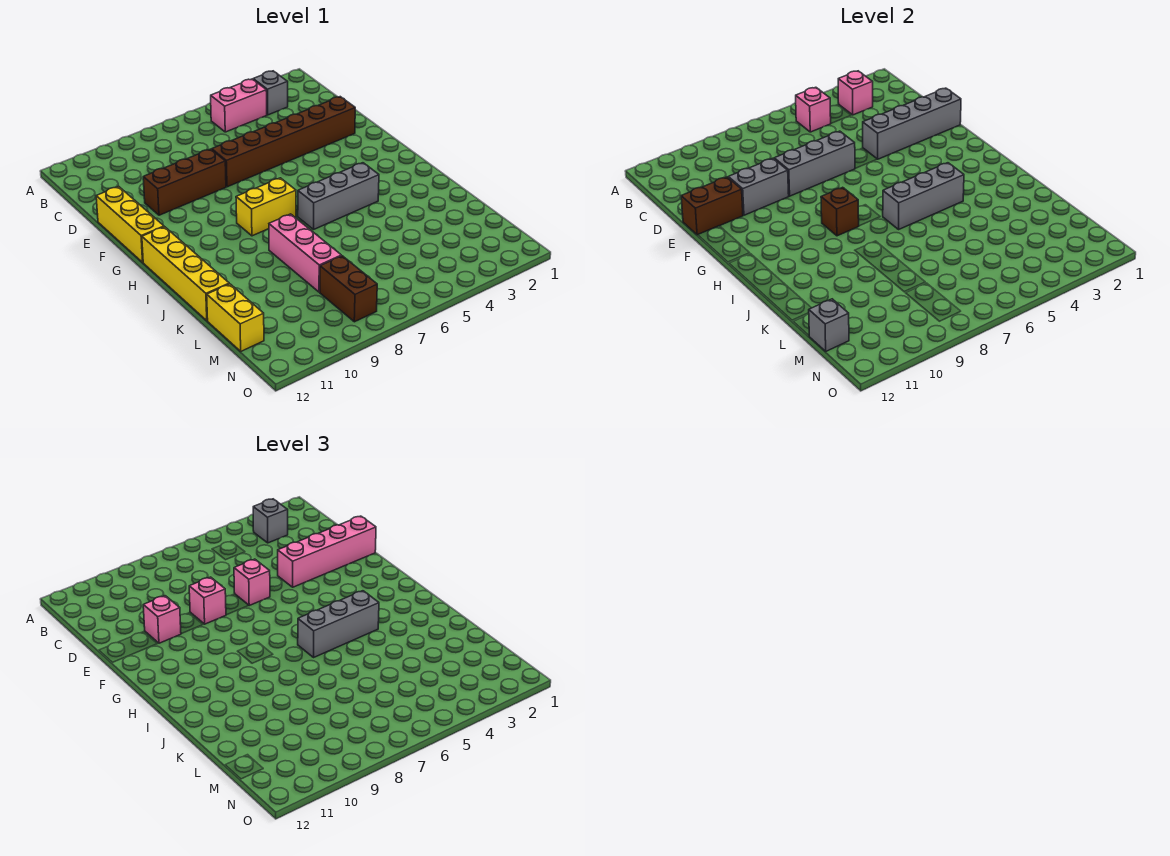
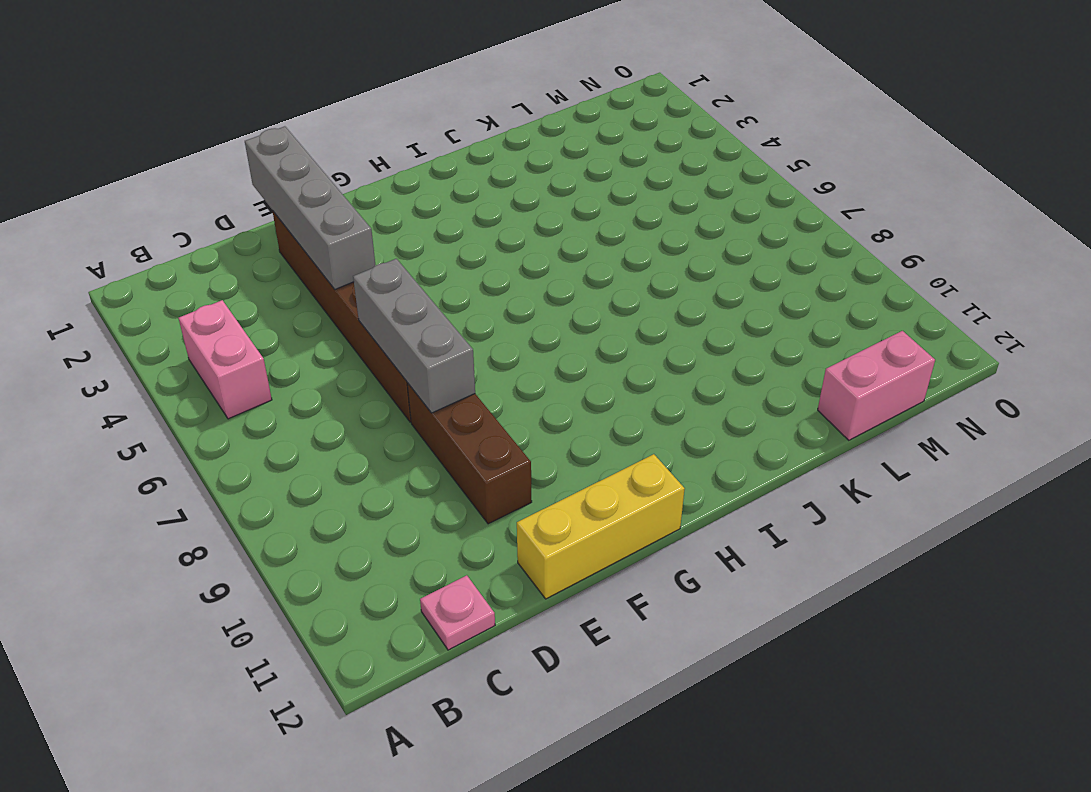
pink plate C12 level 1 -> none
pink brick L12:M12 level 1 -> yellow brick L12:M12 level 1
none -> grey brick B3 level 1
none -> yellow brick H7:H8 level 1
none -> yellow brick H12:K12 level 1

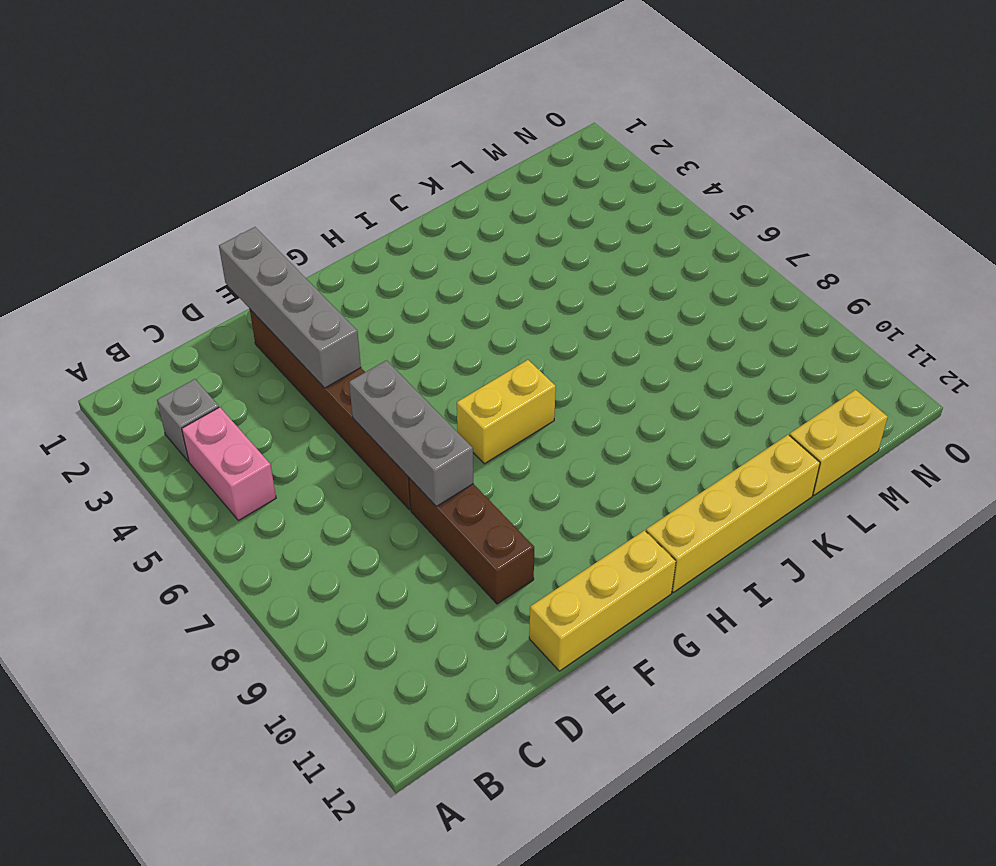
yellow brick G7:H7 level 1 -> yellow brick H7:H8 level 1
none -> grey brick I4:I6 level 1
none -> pink brick J8:L8 level 1
none -> brown brick M8:N8 level 1

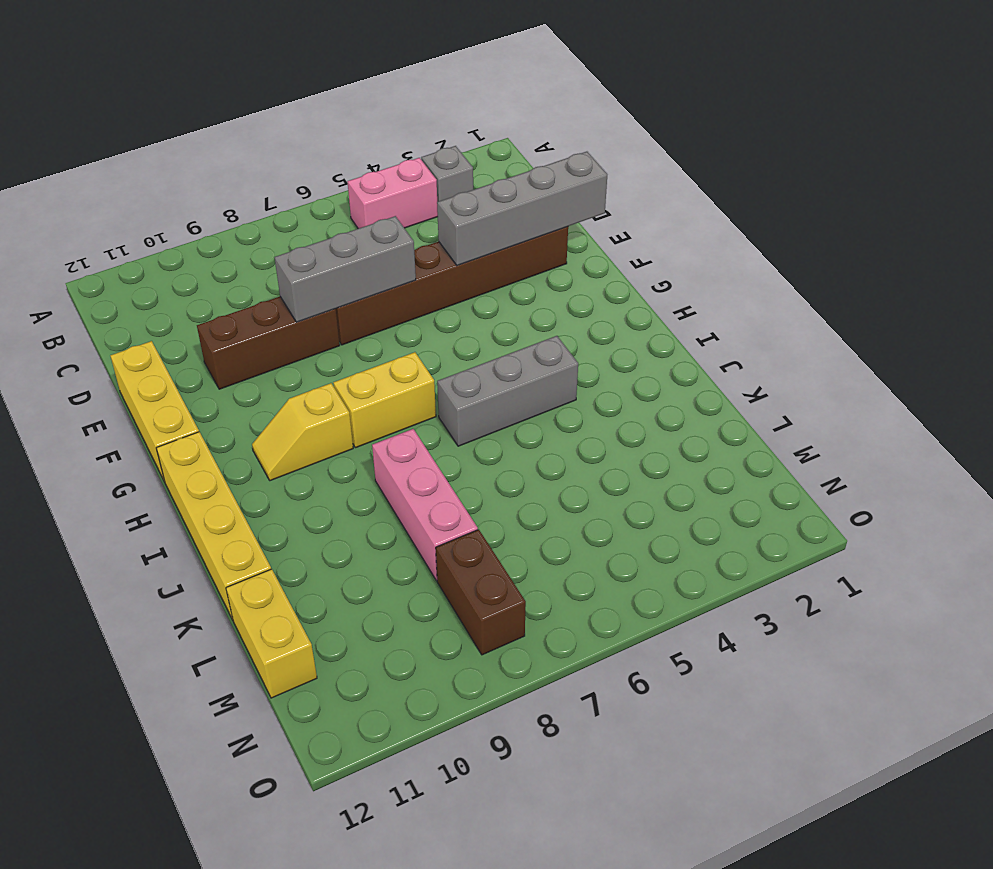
yellow slope H9:H10 level 1 top 9 -> none
none -> pink brick B3 level 2
none -> pink brick B5 level 2
none -> grey brick E9:E10 level 2

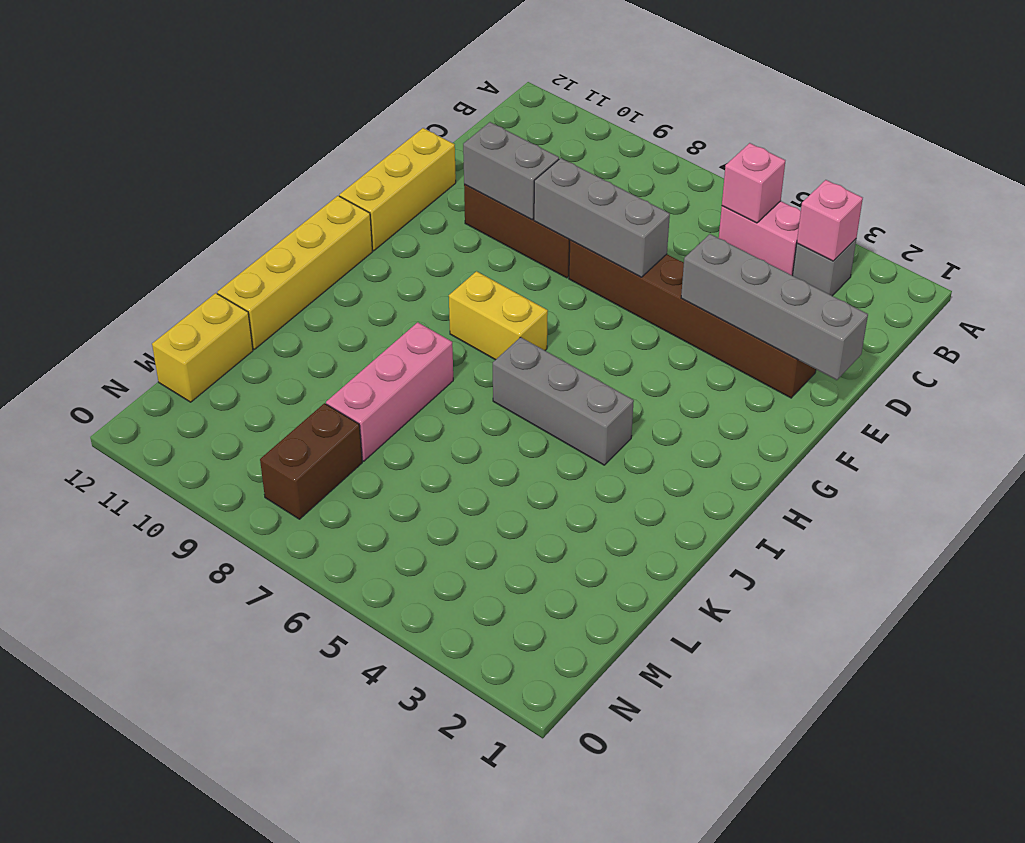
none -> brown brick E11:E12 level 2
none -> brown brick H8 level 2
none -> grey brick I4:I6 level 2

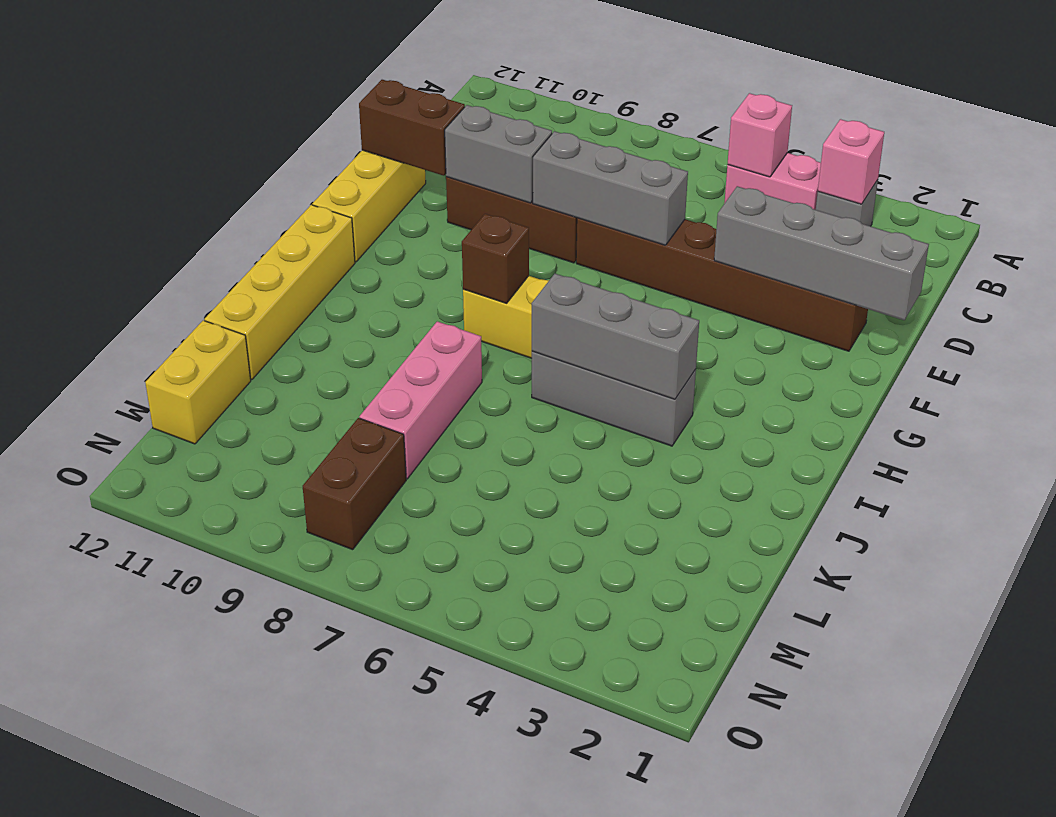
none -> grey brick M12 level 2
none -> grey brick B3 level 3
none -> pink brick E1:E4 level 3

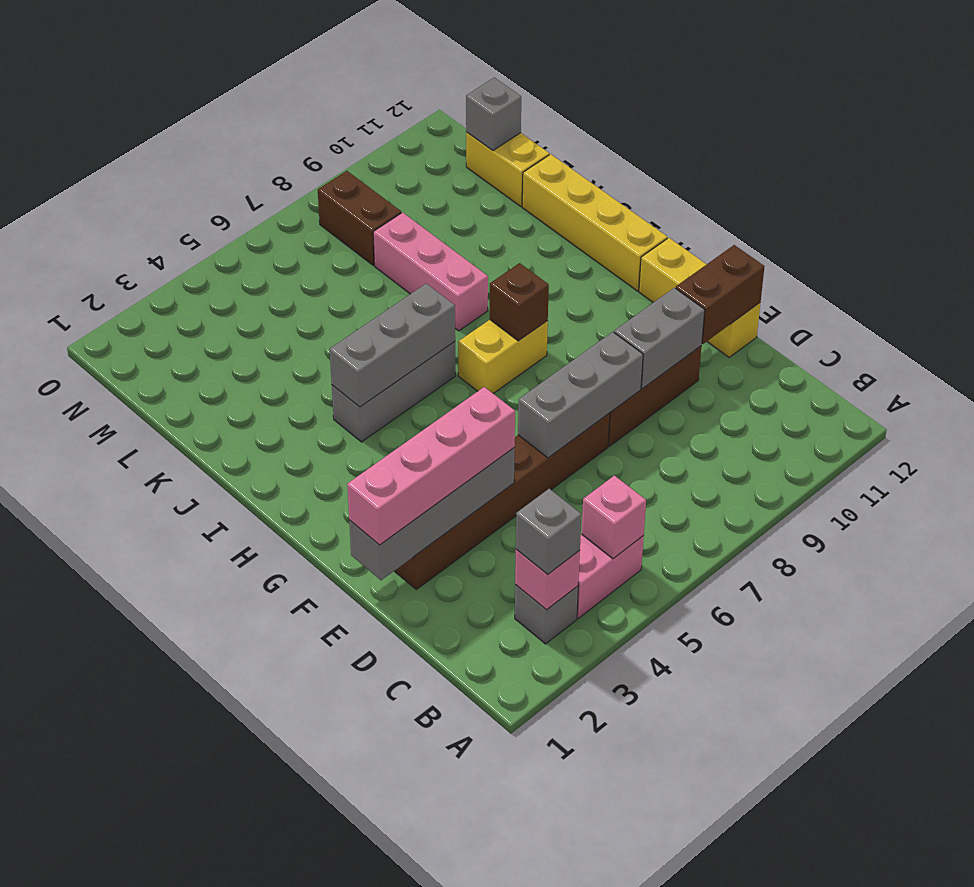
none -> pink brick E6 level 3
none -> pink brick E8 level 3
none -> pink brick E10 level 3

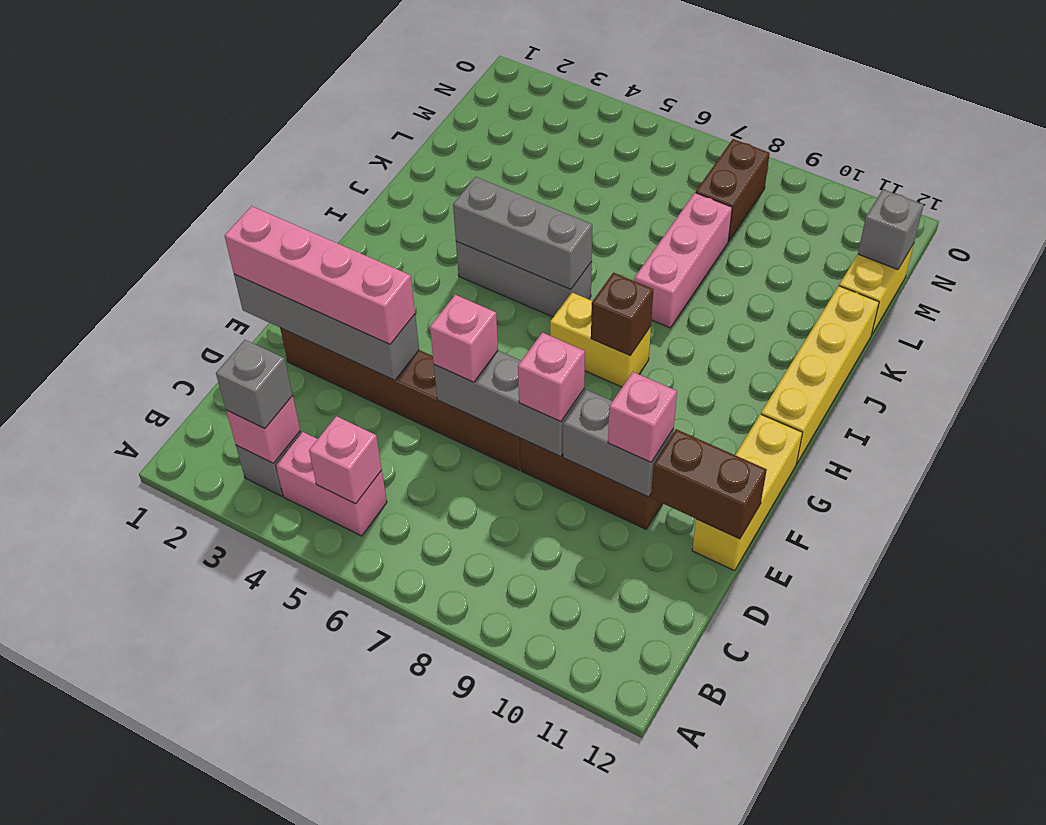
none -> grey brick I4:I6 level 3

